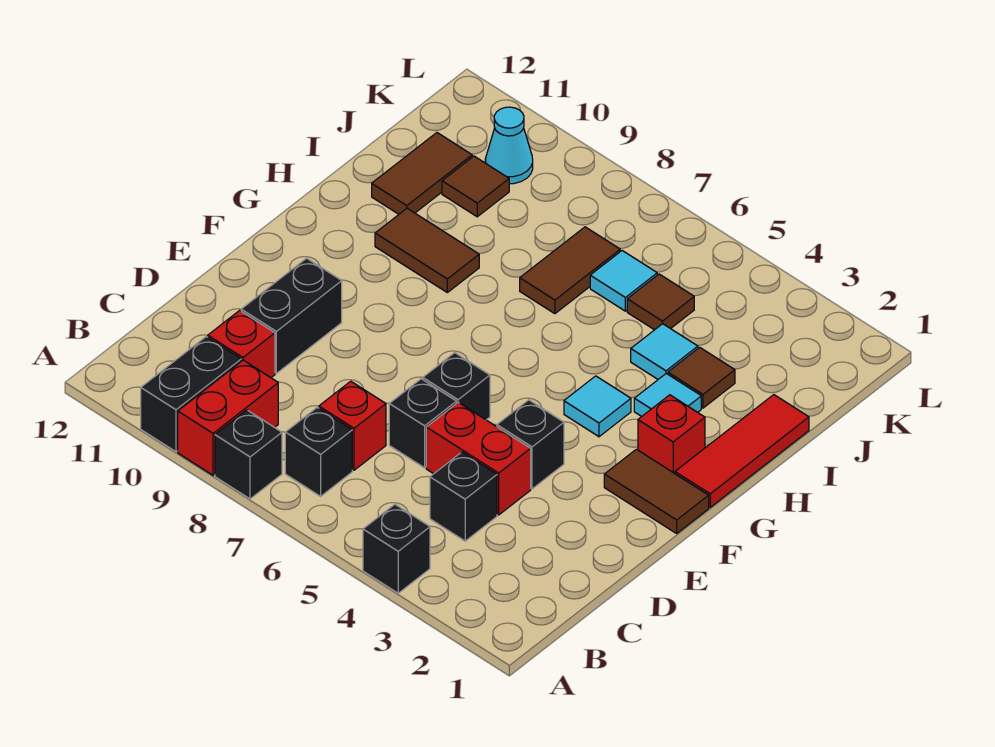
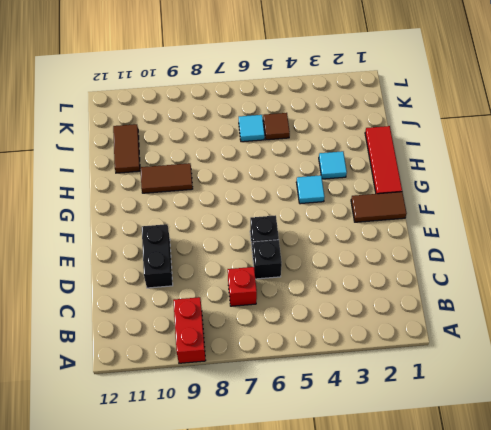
none -> black brick A4 level 1
none -> black brick A8 level 1
none -> black brick A10:B10 level 1

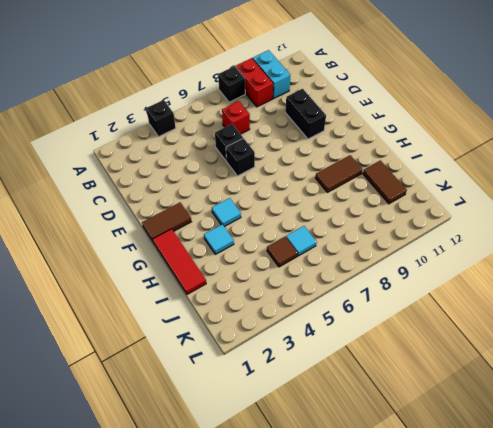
cyan brick A10:B10 level 1 -> black brick A10:B10 level 1
none -> black brick B7 level 1
none -> black brick C4 level 1
none -> red brick C10 level 1

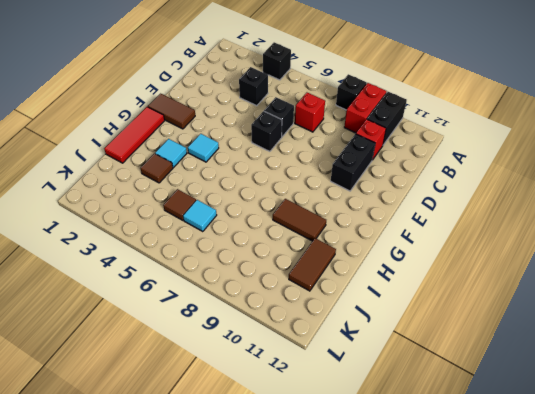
none -> black brick B7 level 1
none -> red brick D4:D5 level 1
none -> black brick E4 level 1

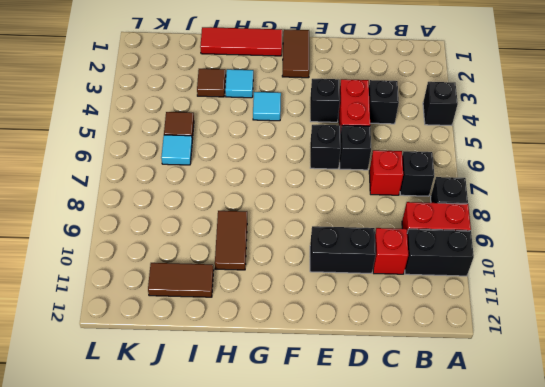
none -> red brick G2 level 1
none -> cyan tile I4 level 1
none -> brown tile I7:J7 level 1

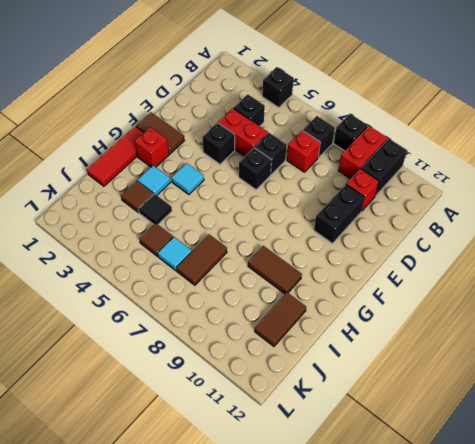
black tile I4 level 1 -> cyan tile I4 level 1
none -> brown tile J10 level 1
none -> cyan cone K10 level 1

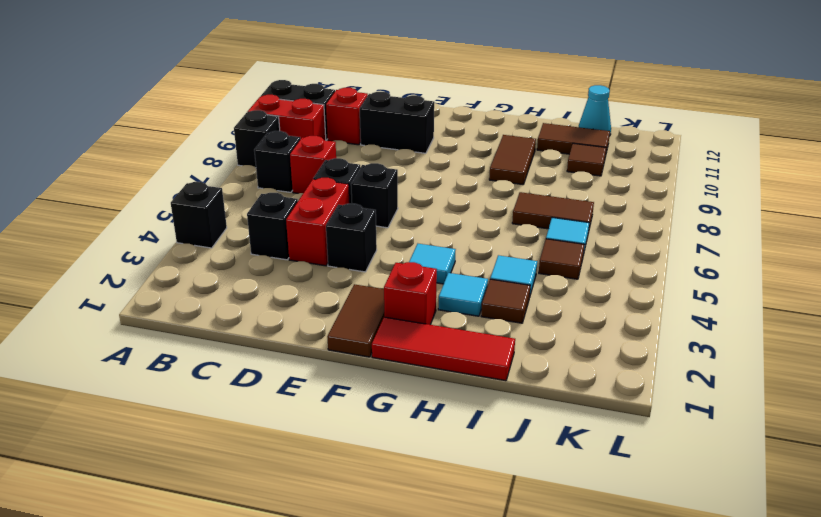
cyan cone J12 level 1 -> cyan cone K10 level 1

